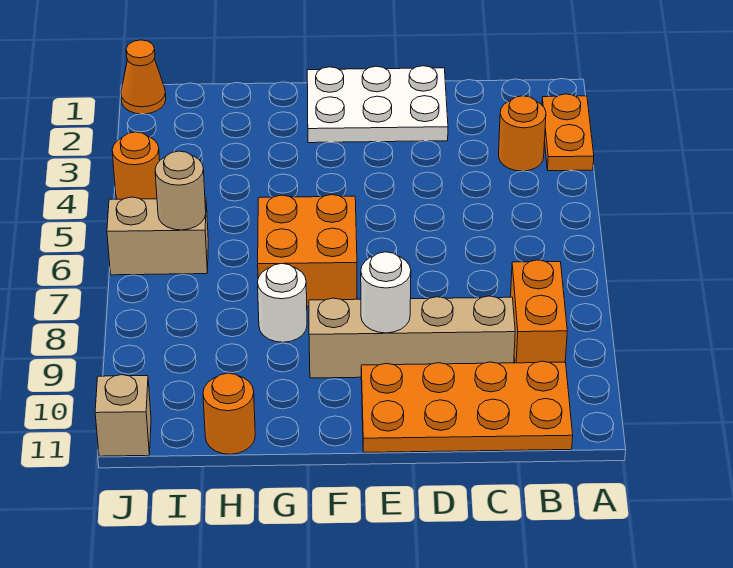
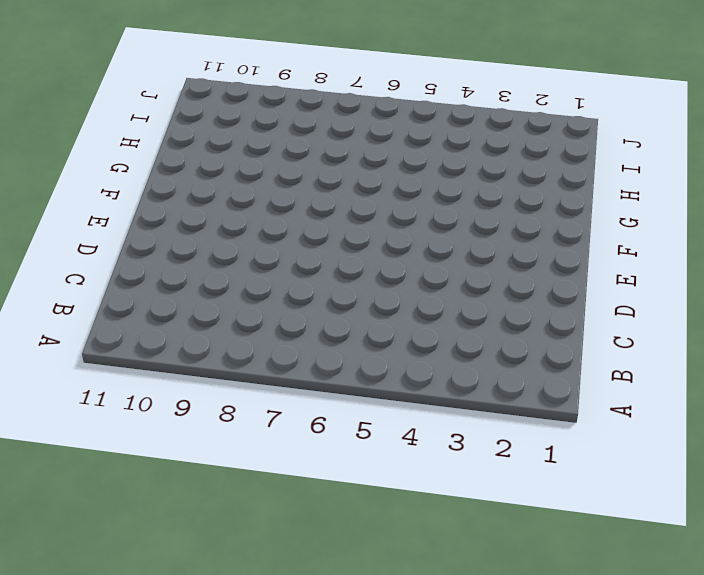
none -> orange plate A2:A3 level 1
none -> orange round brick B3 level 1
none -> orange brick B8:B9 level 1

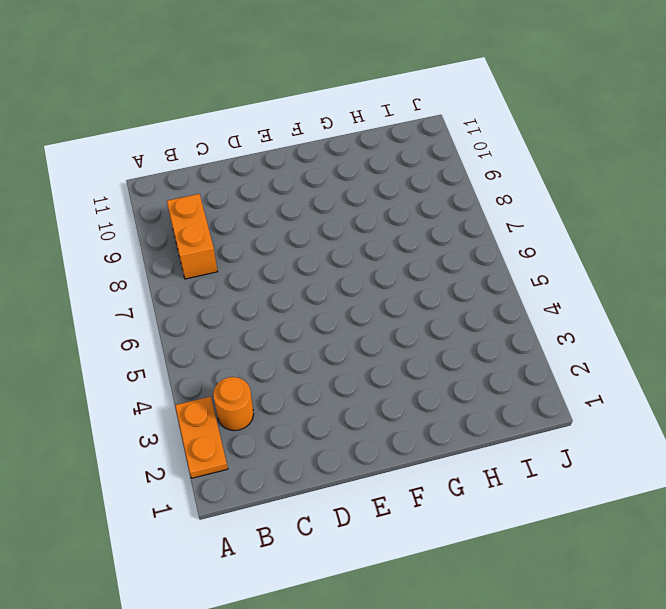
none -> orange plate B10:E11 level 1
none -> tan brick C9:F9 level 1
none -> white plate D1:F2 level 1

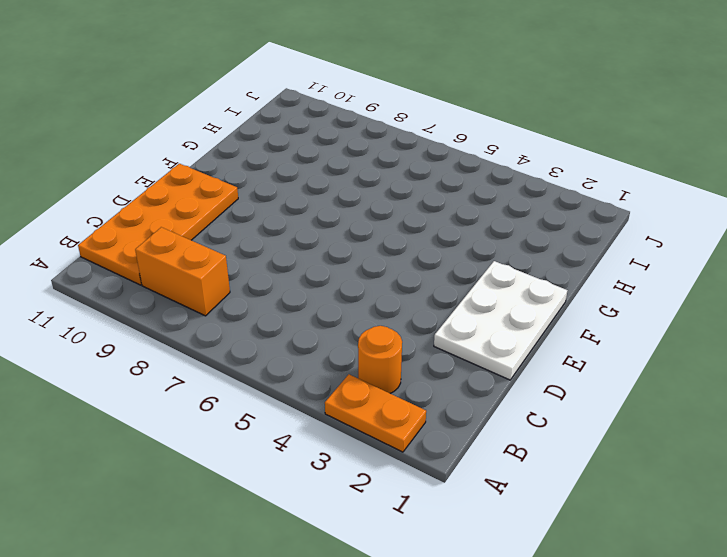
none -> tan brick C9:F9 level 1
none -> orange brick F6:G7 level 1
none -> white round brick G8 level 1

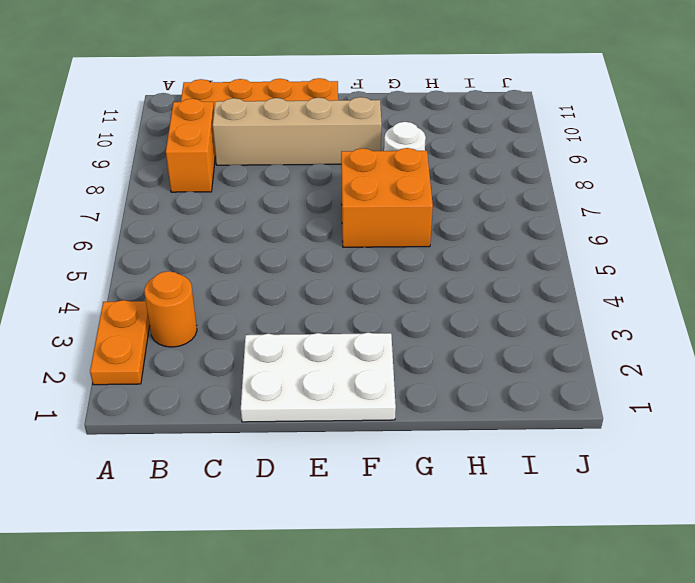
none -> orange round brick H11 level 1
none -> tan brick I6:J6 level 1
none -> orange cone J1 level 1

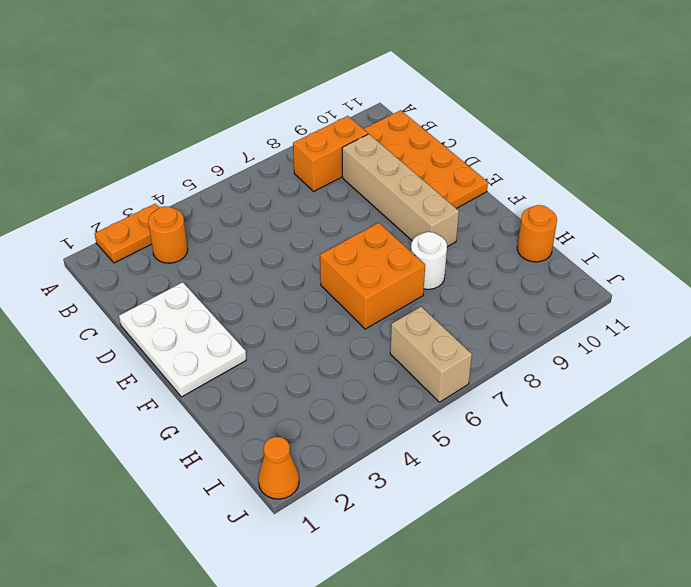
none -> orange round brick J4 level 1
none -> tan brick J11 level 1
none -> white round brick E9 level 2

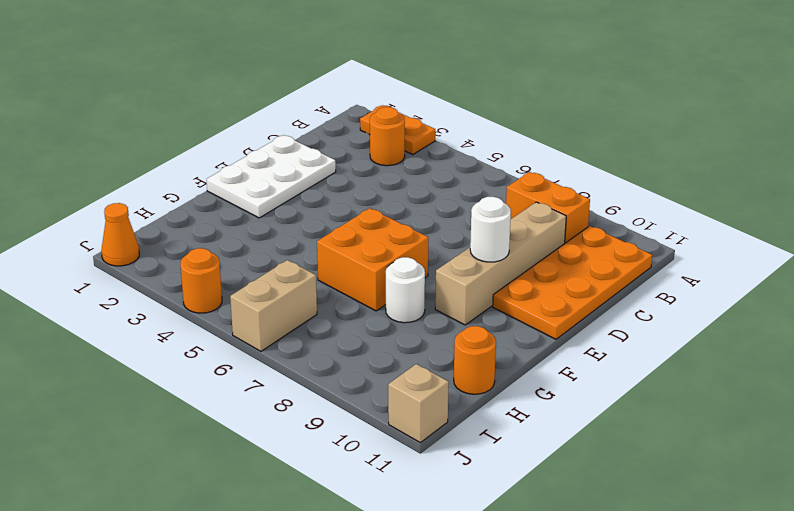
none -> tan round brick I6 level 2

